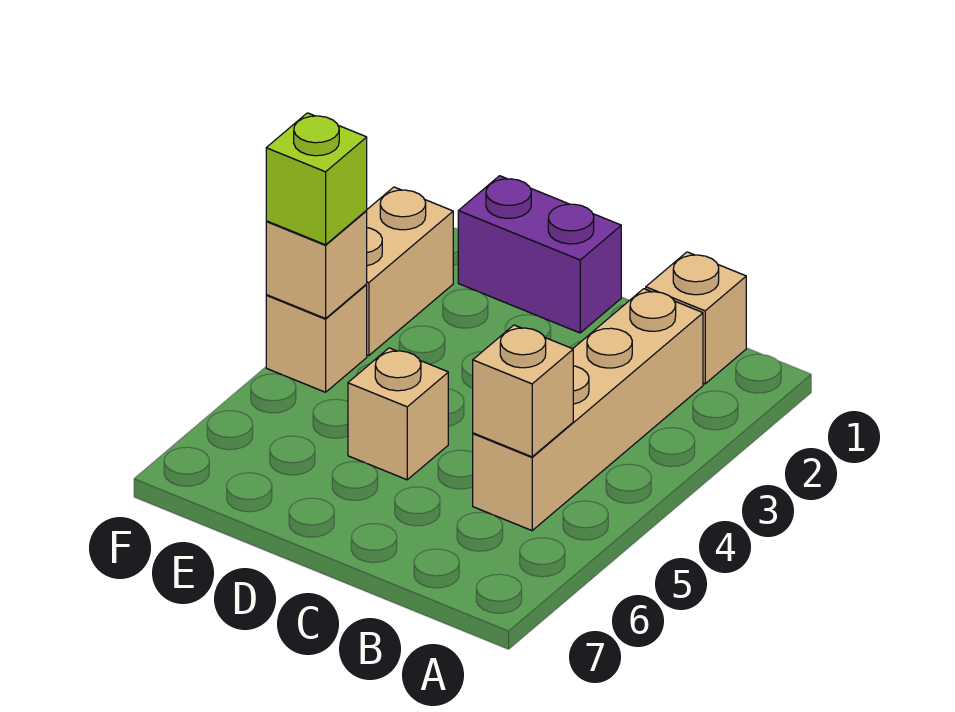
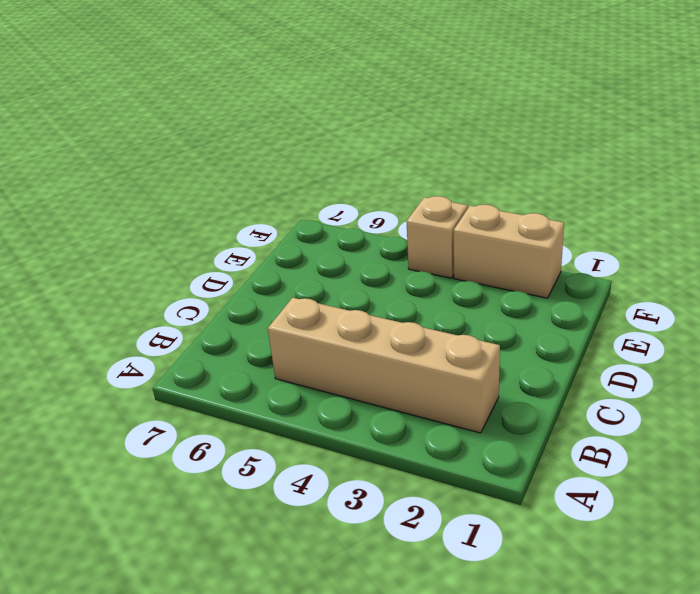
none -> tan brick B1 level 1
none -> purple brick D1:E1 level 1

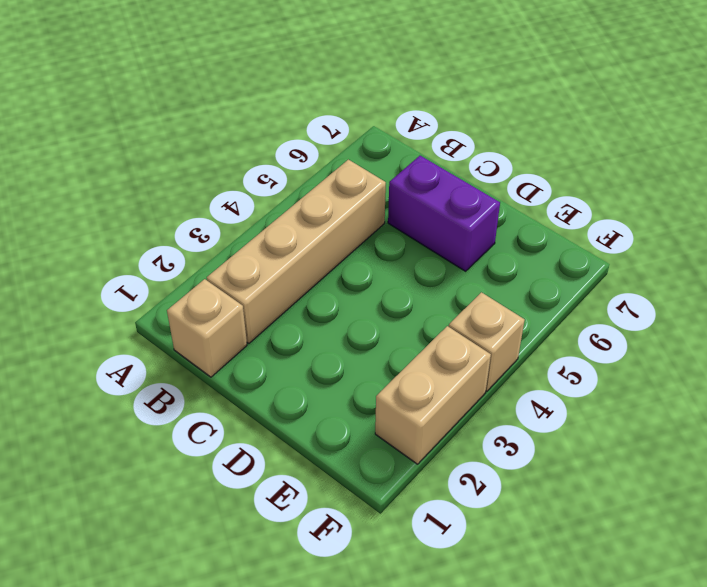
purple brick C6:D6 level 1 -> purple brick D1:E1 level 1
none -> tan brick D5 level 1
none -> tan brick B5 level 2

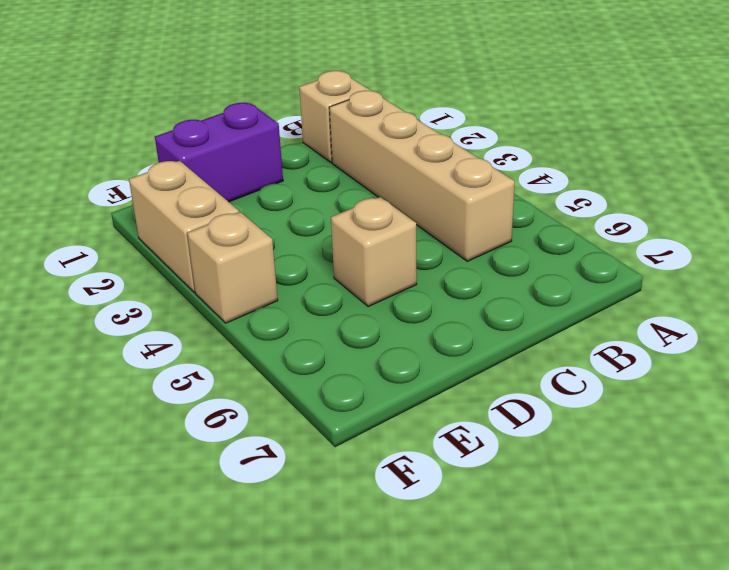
none -> tan brick B5 level 2
none -> tan brick F4 level 2

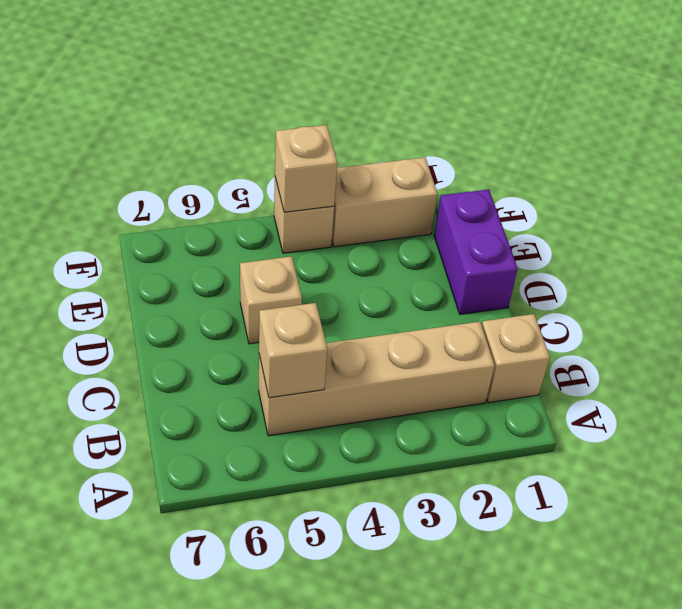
none -> lime brick F4 level 3

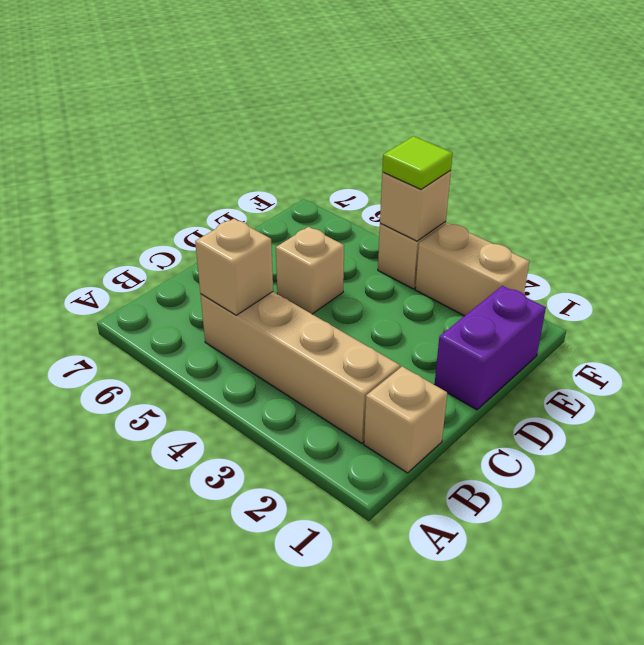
lime tile F4 level 3 -> lime brick F4 level 3

